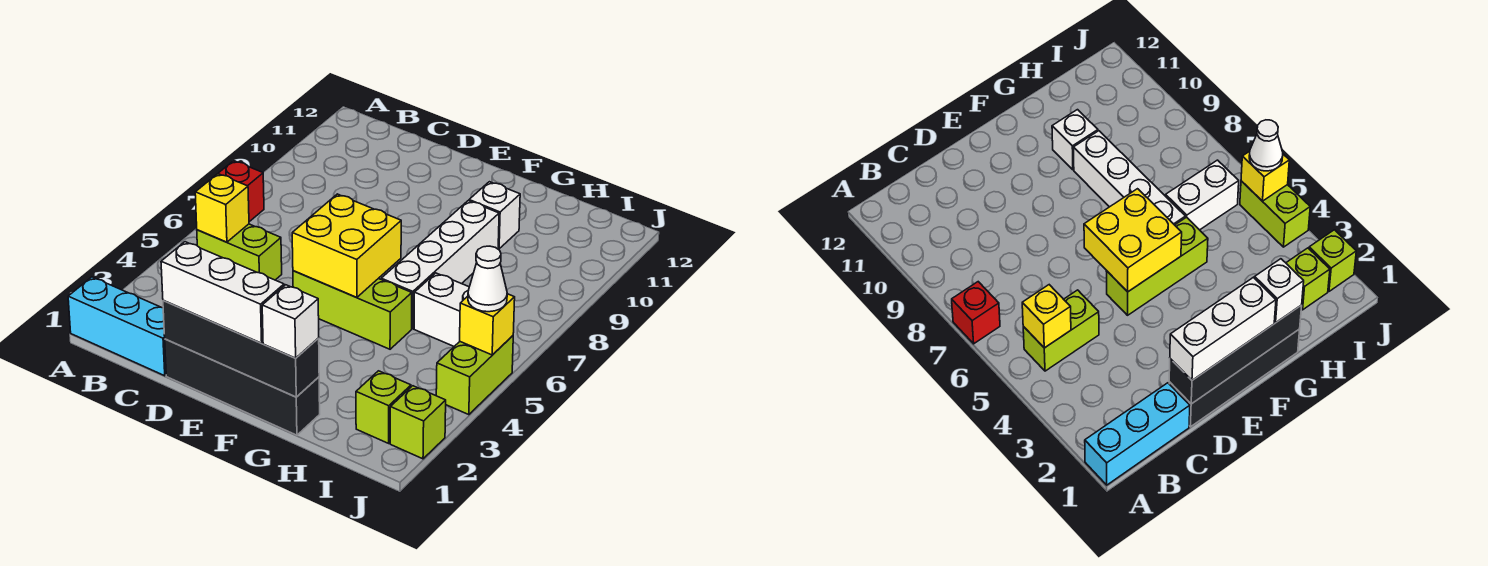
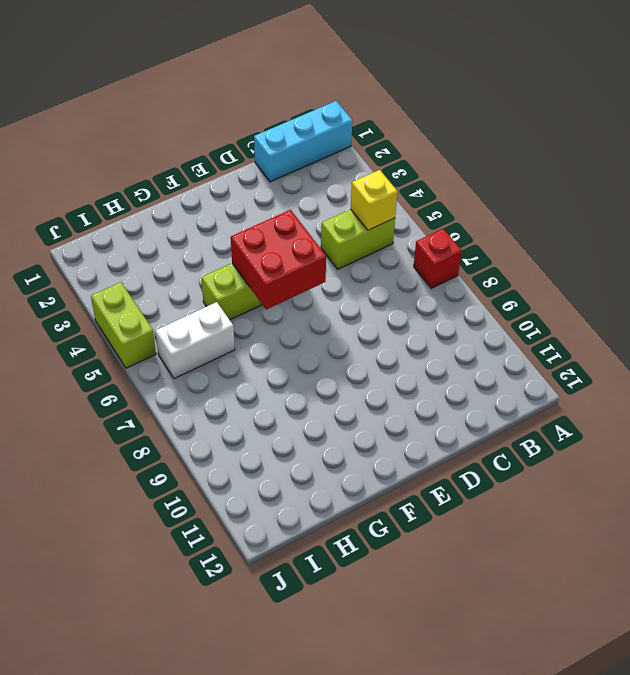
red brick E5:F6 level 2 -> yellow brick E5:F6 level 2
none -> black brick D1:G1 level 1
none -> white brick G6:G9 level 1
none -> white brick G10 level 1

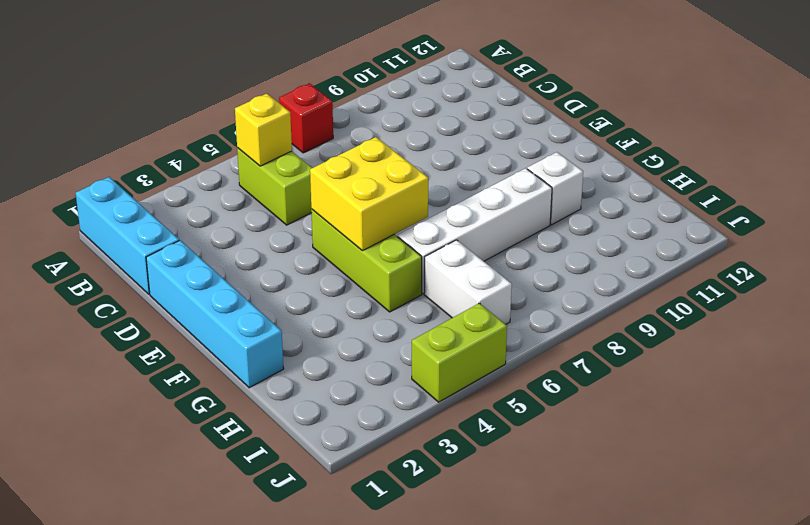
cyan brick D1:G1 level 1 -> black brick D1:G1 level 1
none -> lime brick I2 level 1
none -> lime brick J2 level 1
none -> black brick D1:G1 level 2

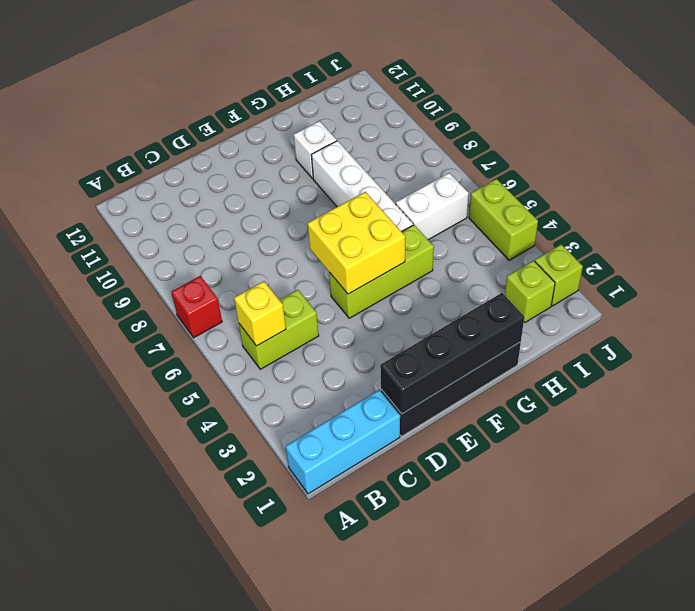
none -> yellow brick J5 level 2
none -> white brick D1:F1 level 3
none -> white brick G1 level 3

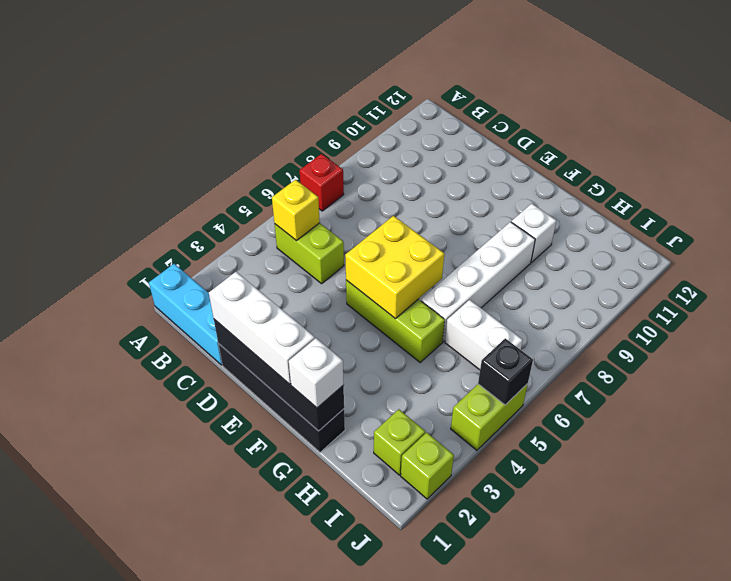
black brick J5 level 2 -> yellow brick J5 level 2
none -> white cone J5 level 3

